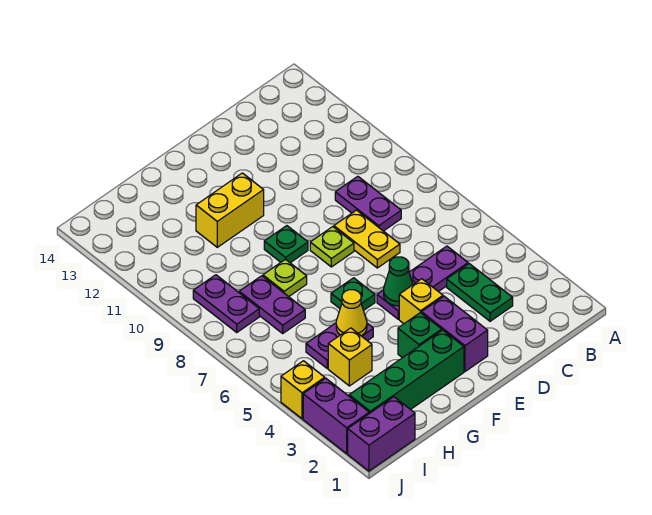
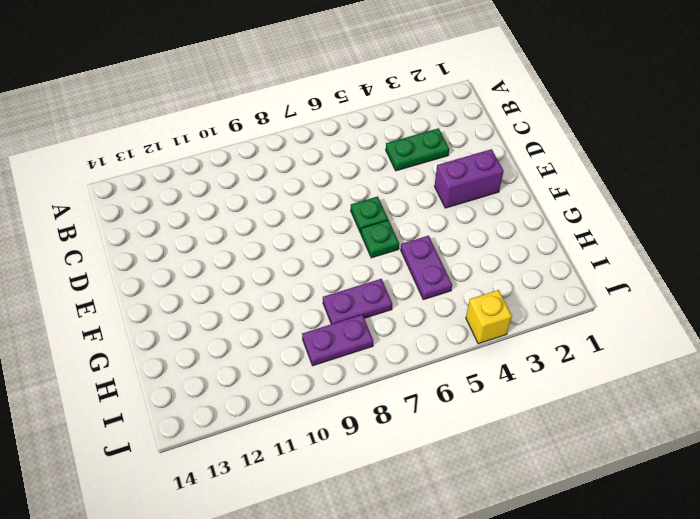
green plate E6 level 1 -> green plate F9 level 1
none -> purple plate C5:E5 level 1
none -> purple plate C8:C9 level 1
none -> yellow plate D7:D8 level 1

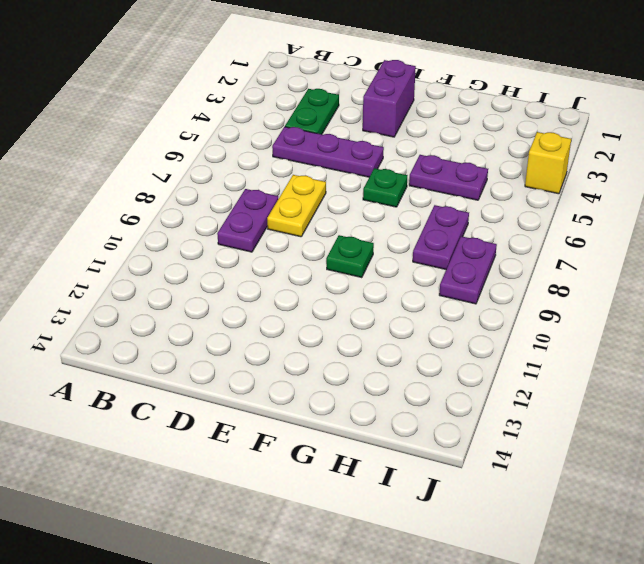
none -> yellow brick E4 level 1
none -> lime plate E8 level 1
none -> green brick F2:I2 level 1

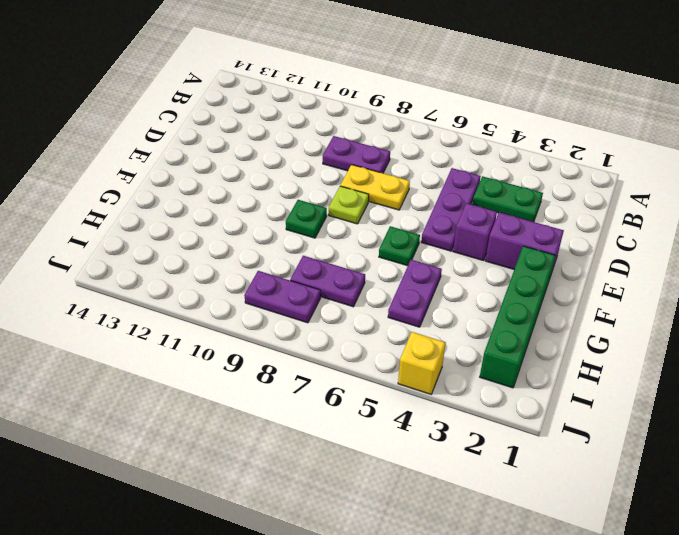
purple brick E4 level 1 -> yellow brick E4 level 1
none -> green brick F3 level 1
none -> yellow brick F11:G11 level 1
none -> lime plate G8 level 1

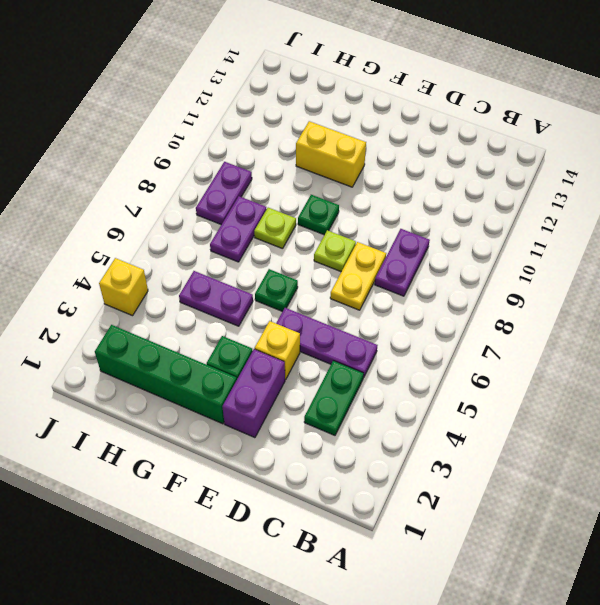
none -> yellow brick H4 level 1
none -> purple brick I1:J1 level 1
none -> purple brick J2:J3 level 1

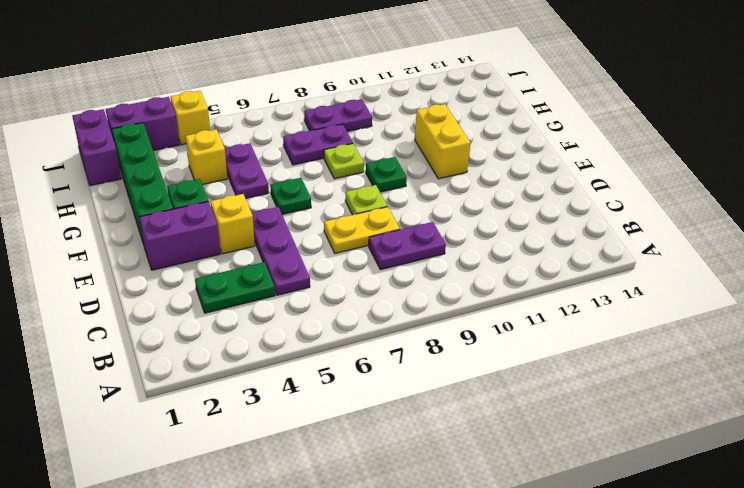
none -> green cone E5 level 2
none -> yellow cone G5 level 2

